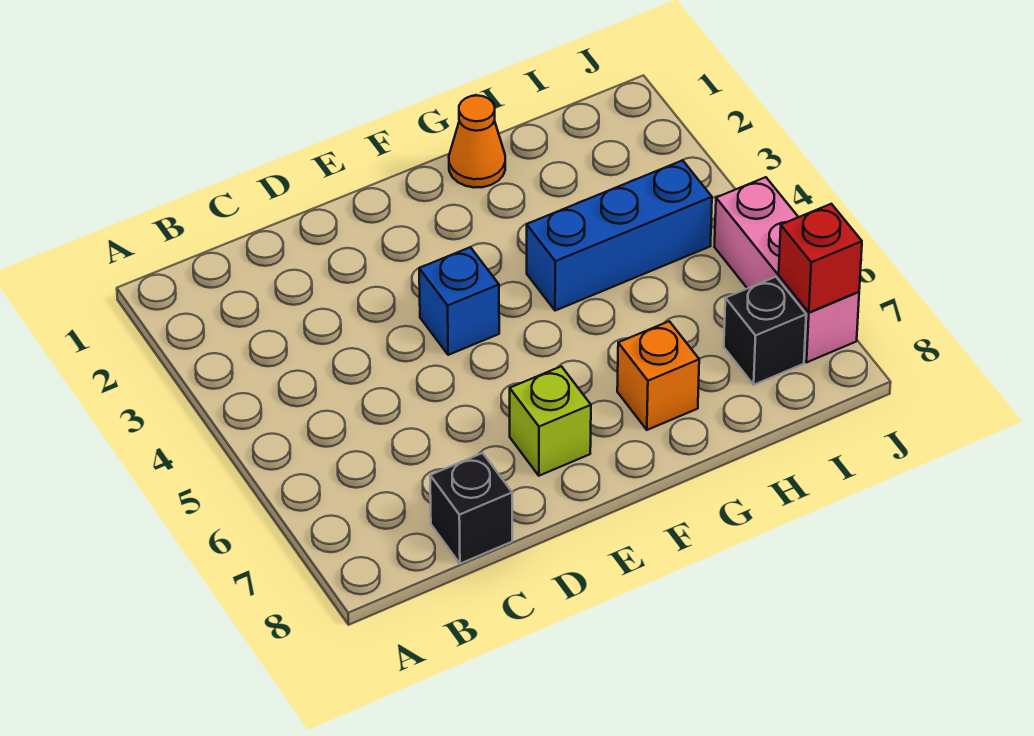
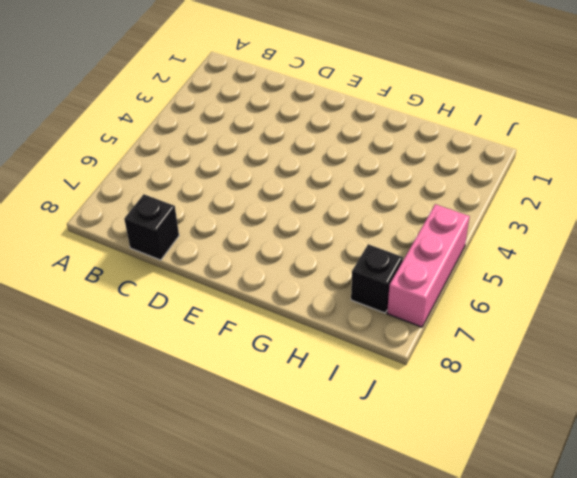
none -> blue brick E4 level 1
none -> lime brick E7 level 1

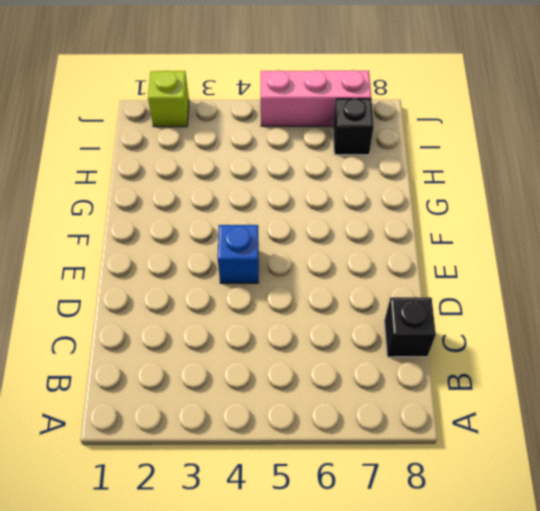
lime brick J2 level 1 -> lime brick E7 level 1
none -> orange cone G1 level 1
none -> blue brick G4:I4 level 1

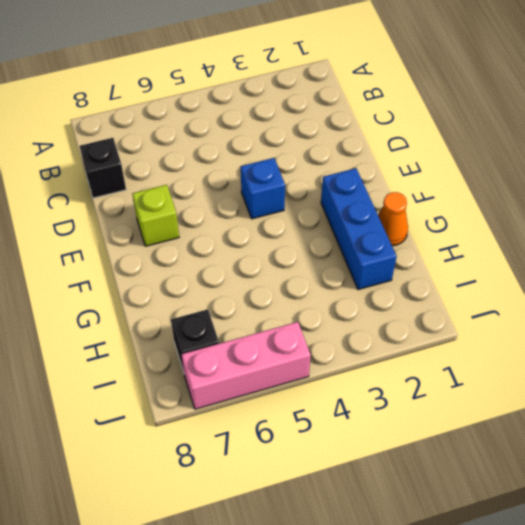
blue brick F2:H2 level 1 -> blue brick G4:I4 level 1
none -> orange brick G7 level 1
none -> red brick J7 level 2

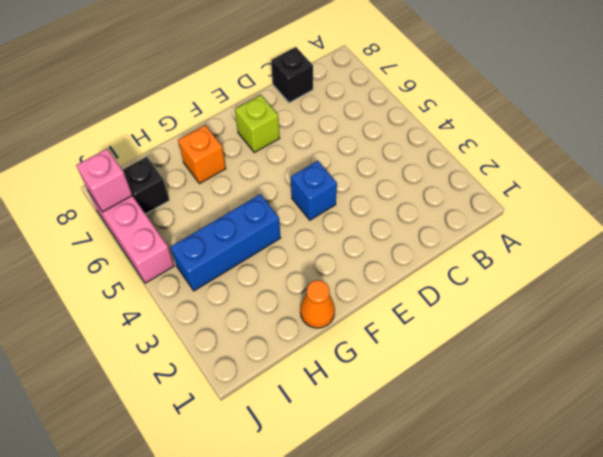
pink brick J7 level 2 -> red brick J7 level 2

